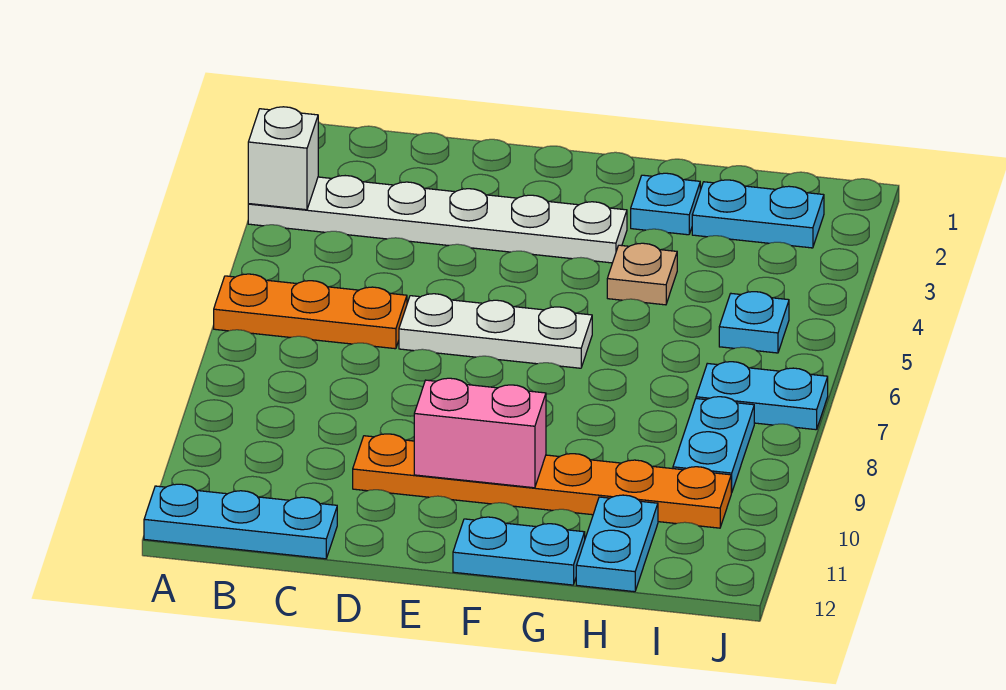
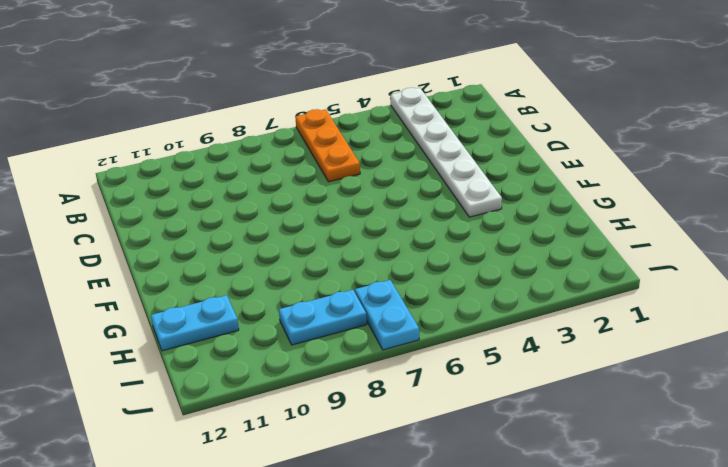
none -> cyan plate A12:C12 level 1
none -> white plate D6:F6 level 1
none -> orange plate D10:I10 level 1

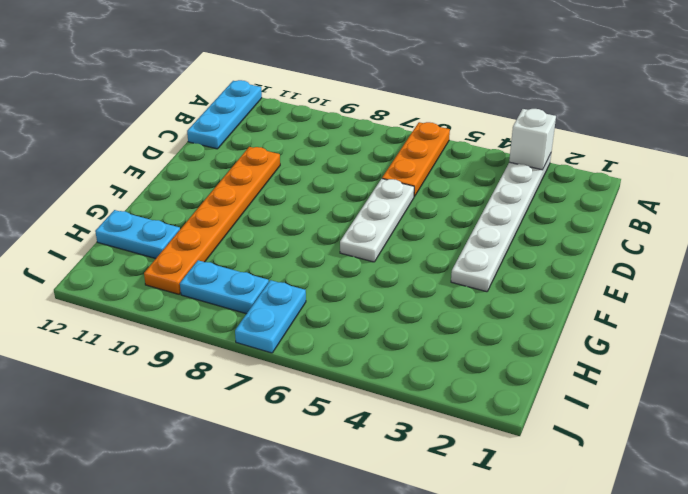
none -> cyan plate F12:G12 level 1
none -> cyan plate G2 level 1
none -> tan plate G4 level 1

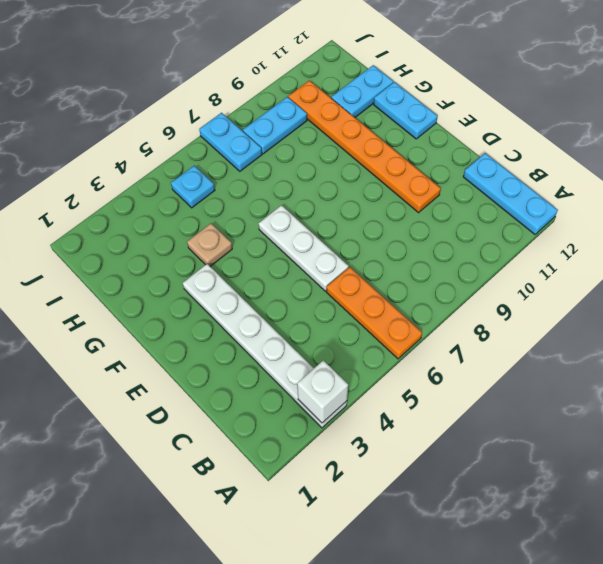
none -> cyan plate G2 level 1
none -> cyan plate H2:I2 level 1
none -> pink brick E10:F10 level 2

